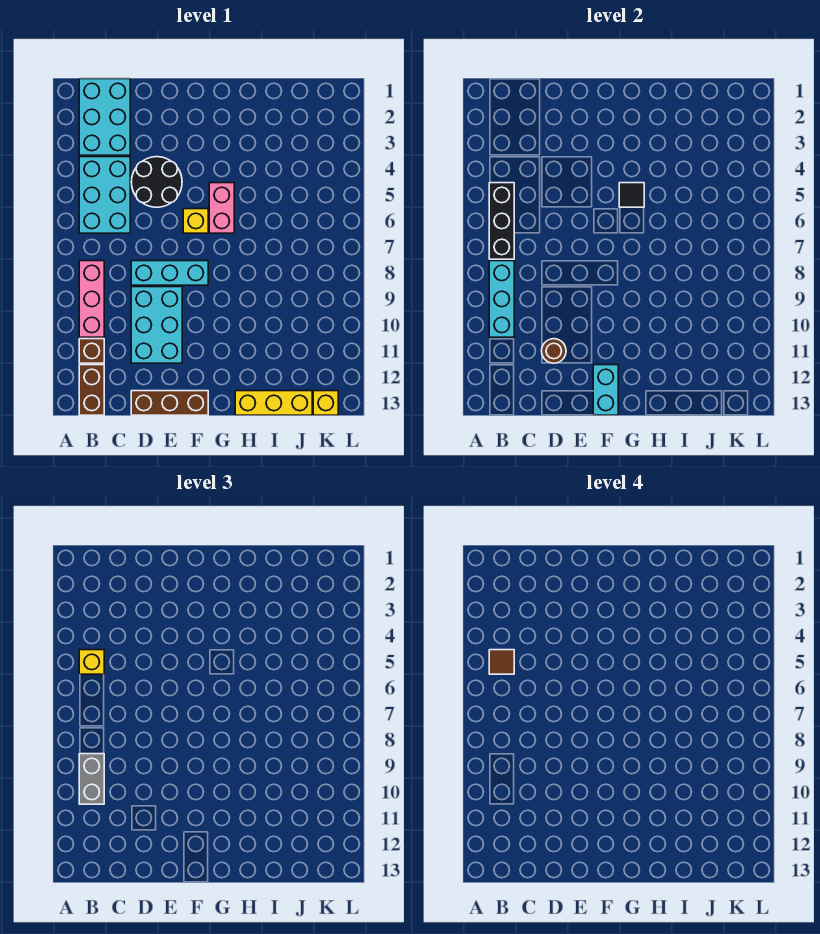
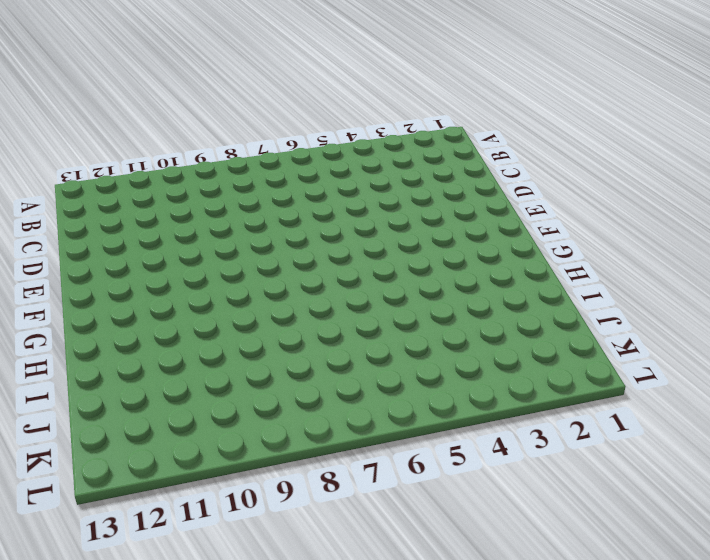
none -> cyan brick B1:C3 level 1
none -> cyan brick B4:C6 level 1
none -> pink brick B8:B10 level 1

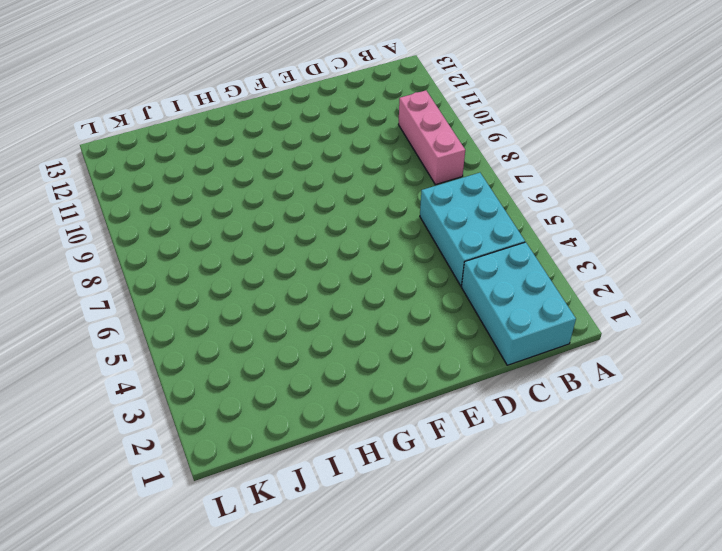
none -> brown brick B11 level 1
none -> brown brick B12:B13 level 1
none -> black round brick D4:E5 level 1

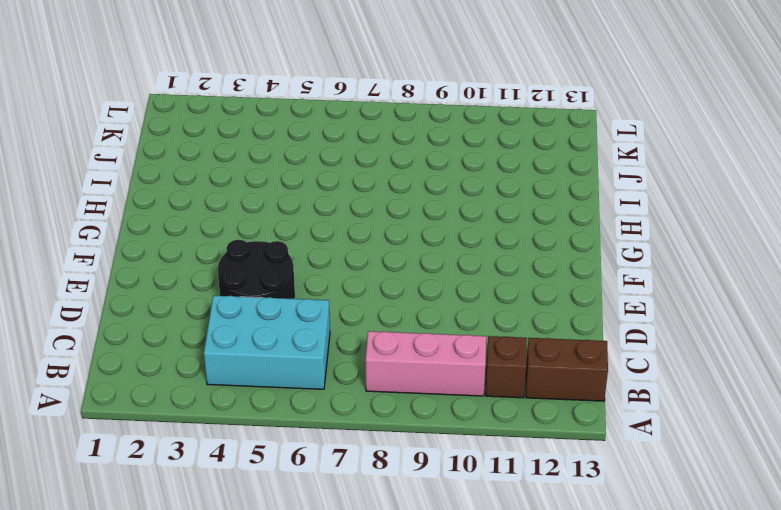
none -> cyan brick B1:C3 level 1
none -> cyan brick D8:F8 level 1
none -> cyan brick D9:E11 level 1

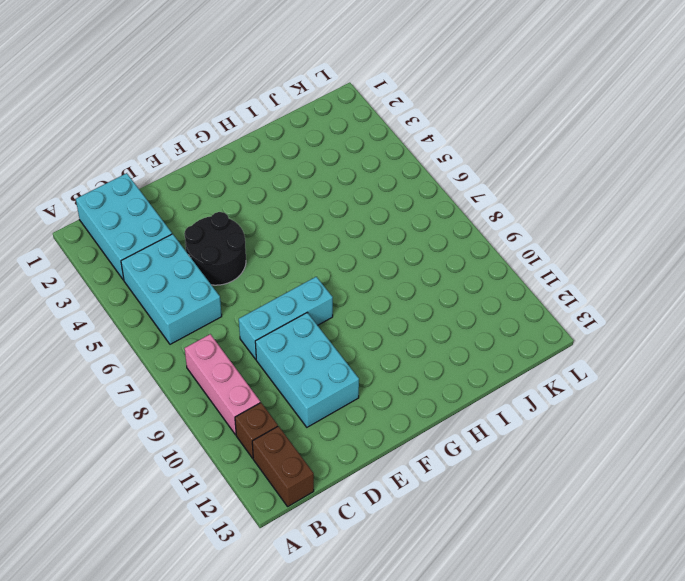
none -> brown brick D13:F13 level 1
none -> yellow brick F6 level 1
none -> pink brick G5:G6 level 1

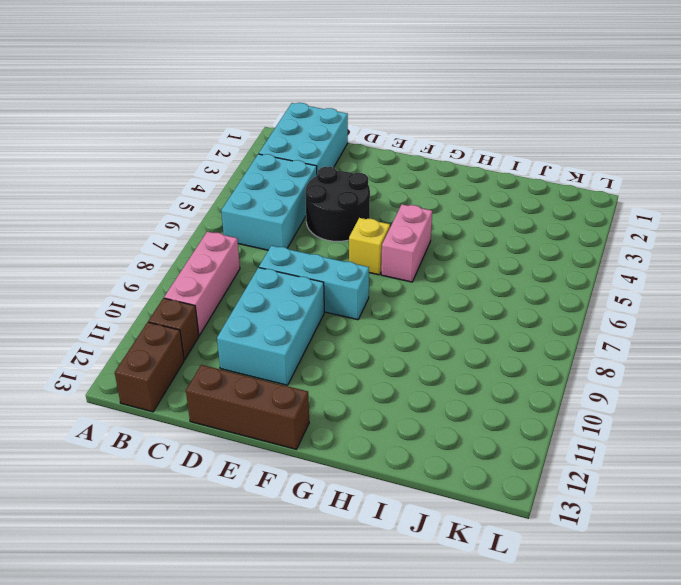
none -> yellow brick H13:J13 level 1
none -> yellow brick K13 level 1
none -> black brick B5:B7 level 2

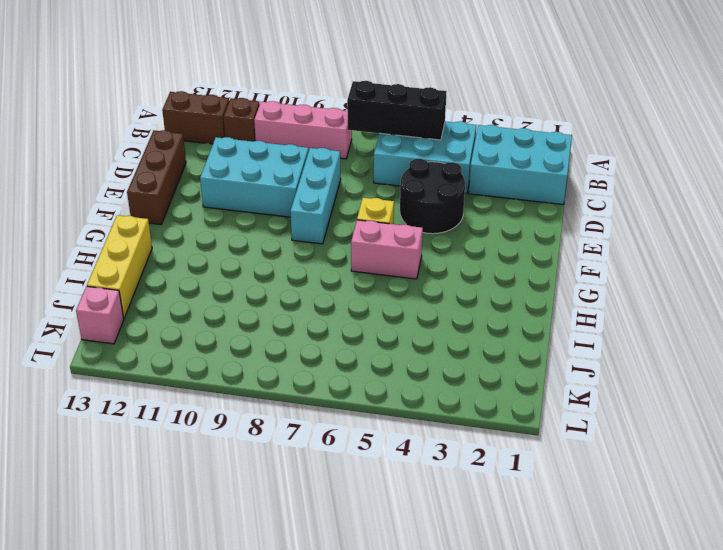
pink brick K13 level 1 -> yellow brick K13 level 1
none -> cyan brick B8:B10 level 2
none -> brown round brick D11 level 2
none -> cyan brick F12:F13 level 2

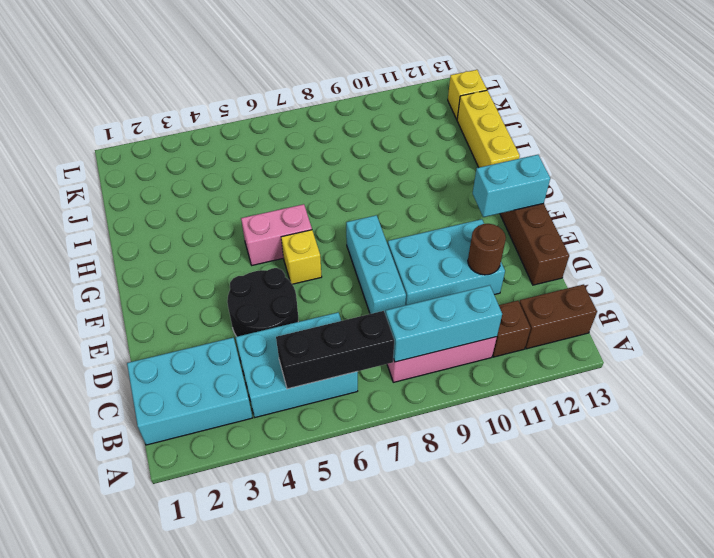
none -> black tile G5 level 2
none -> yellow brick B5 level 3
none -> grey brick B9:B10 level 3

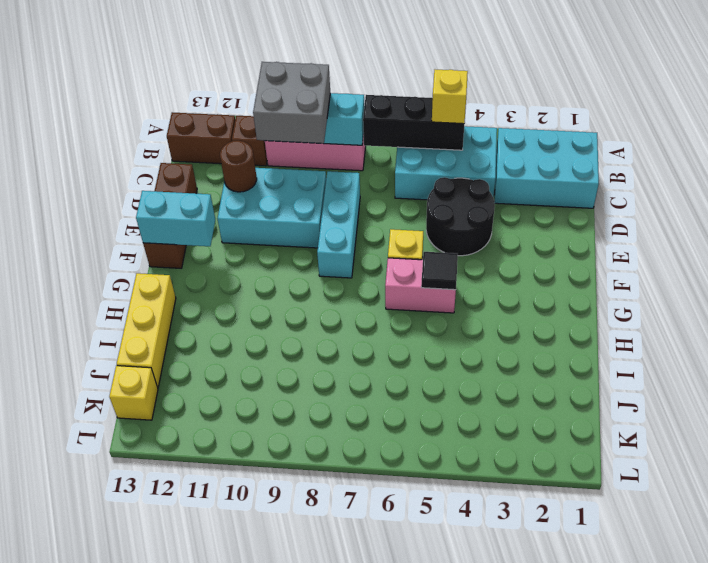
grey brick B9:C10 level 3 -> grey brick B9:B10 level 3
none -> brown tile B5 level 4

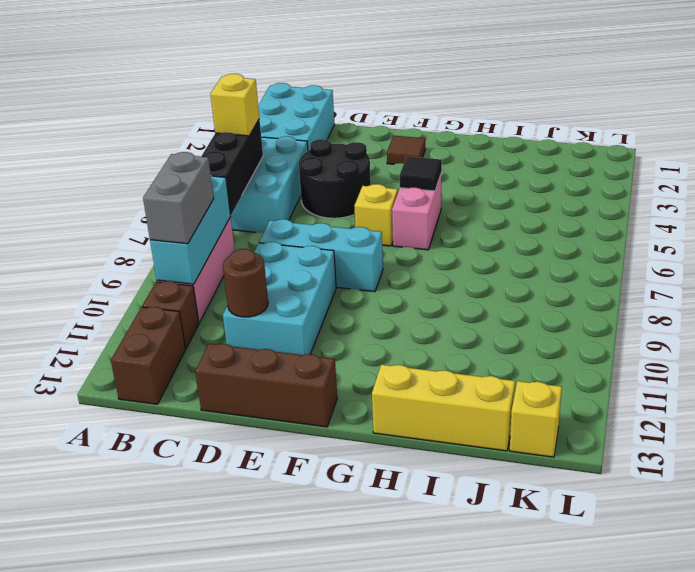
brown tile F2 level 1 -> brown tile B5 level 4
none -> cyan brick F12:F13 level 2

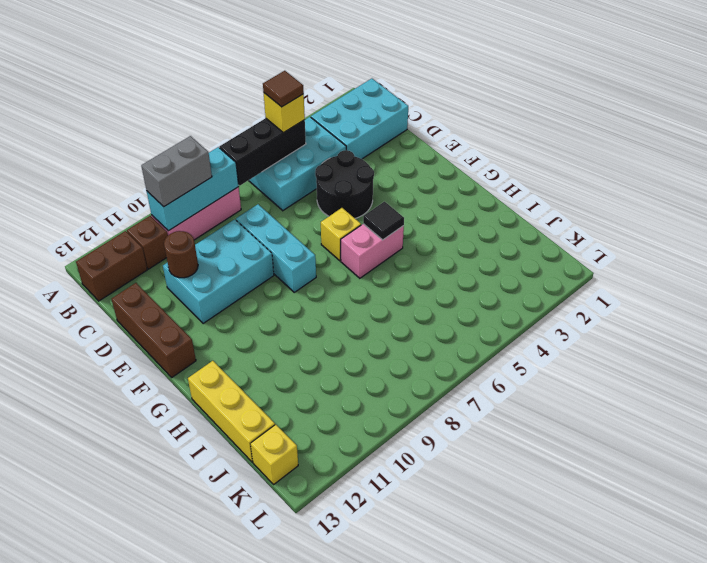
none -> cyan brick F12:F13 level 2

